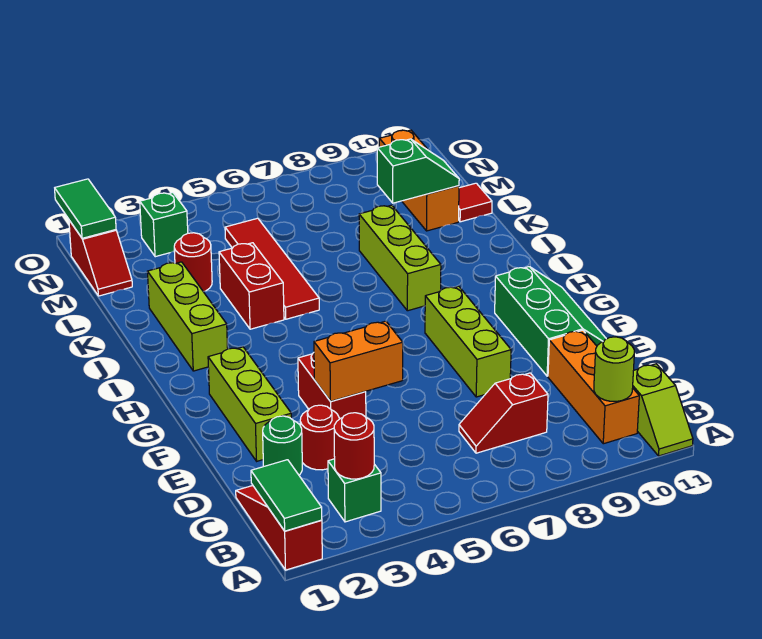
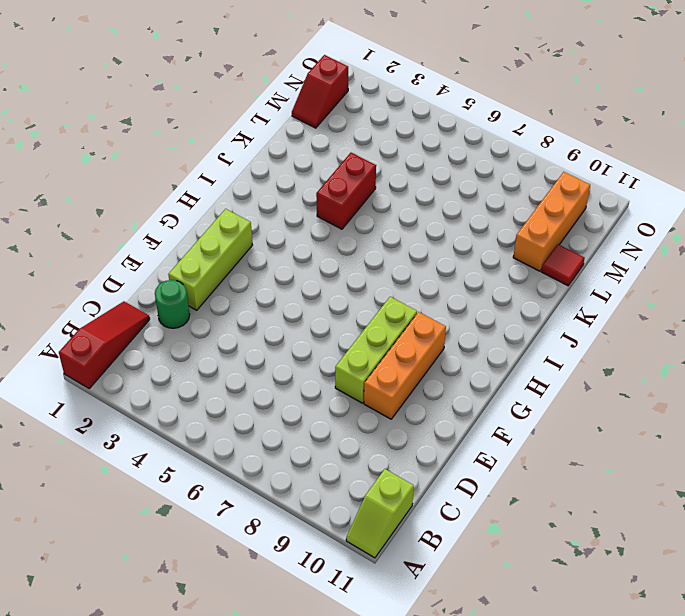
orange brick E9:G9 level 1 -> orange brick B10:D10 level 1
none -> green brick B3 level 1
none -> red slope C7:C8 level 1 top 8
none -> red round brick D3 level 1

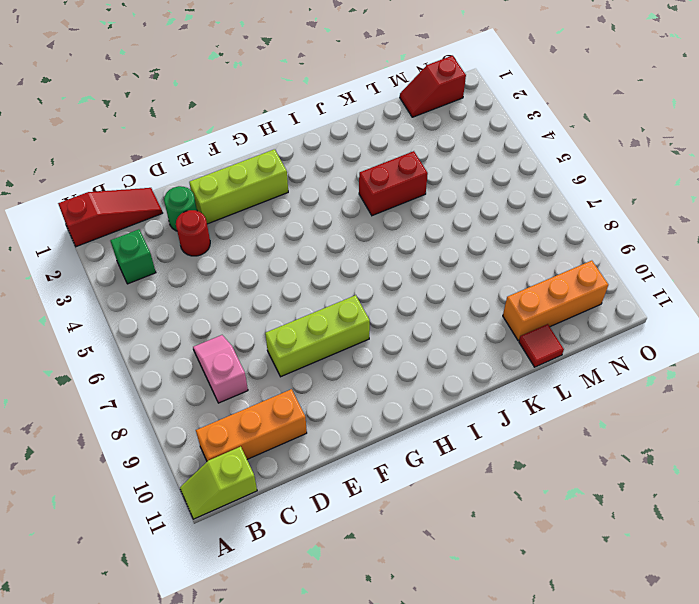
pink slope C7:C8 level 1 top 8 -> red slope C7:C8 level 1 top 8
none -> red brick E4:F4 level 1
none -> green slope E10:G11 level 1 top 10
none -> lime brick I2:K2 level 1

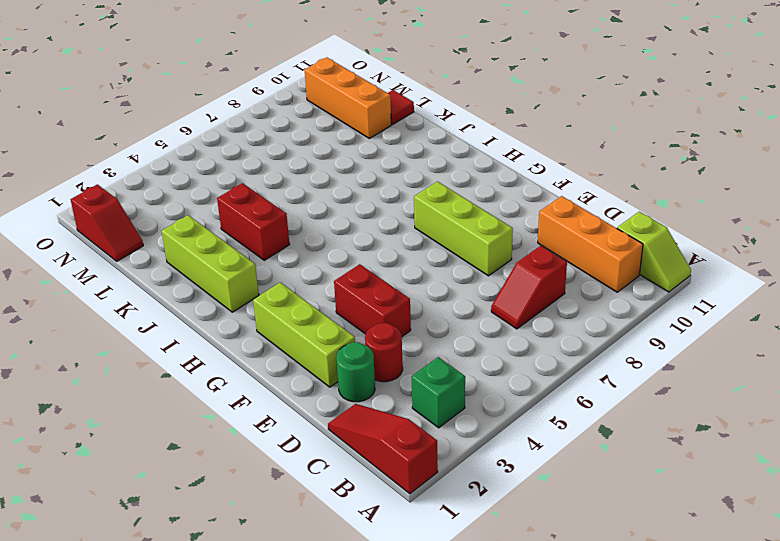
none -> green slope E10:G11 level 1 top 10
none -> lime brick I8:K8 level 1
none -> red tile J5:M5 level 1

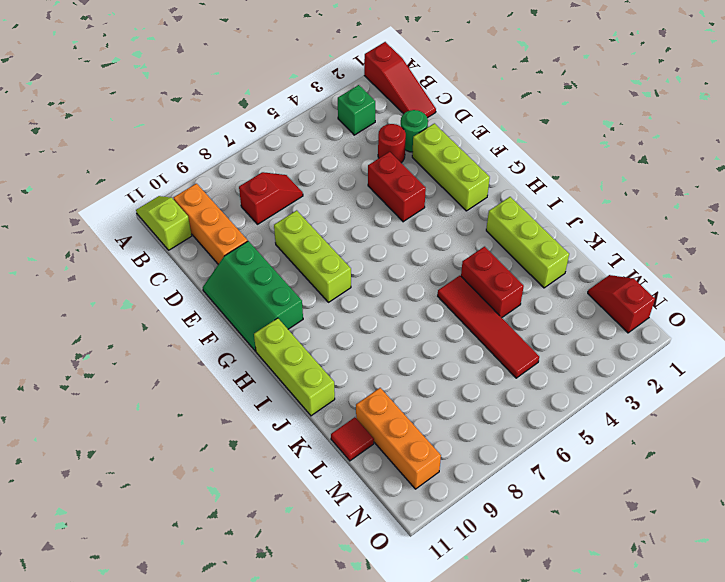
lime brick H11:J11 level 1 -> lime brick I8:K8 level 1
none -> red round brick L3 level 1
none -> green brick N3 level 1
none -> green tile A1:B1 level 2

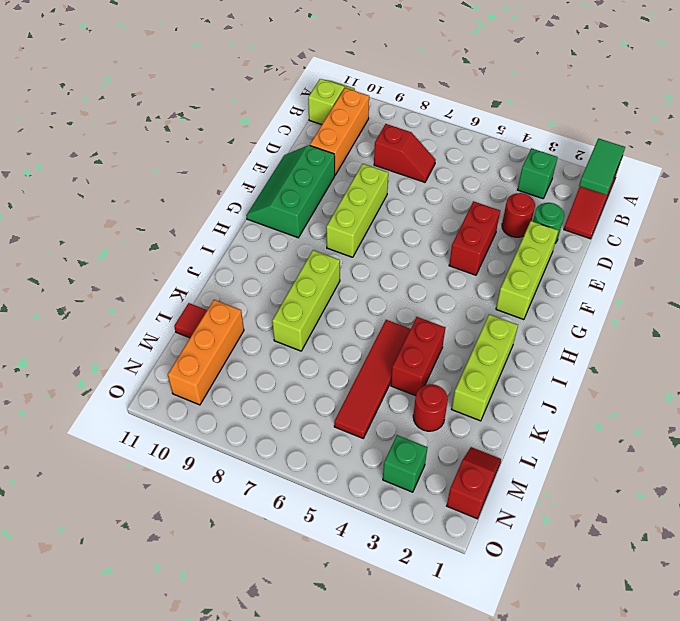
none -> red round brick B3 level 2
none -> lime round brick B10 level 2
none -> orange brick E4:E5 level 2

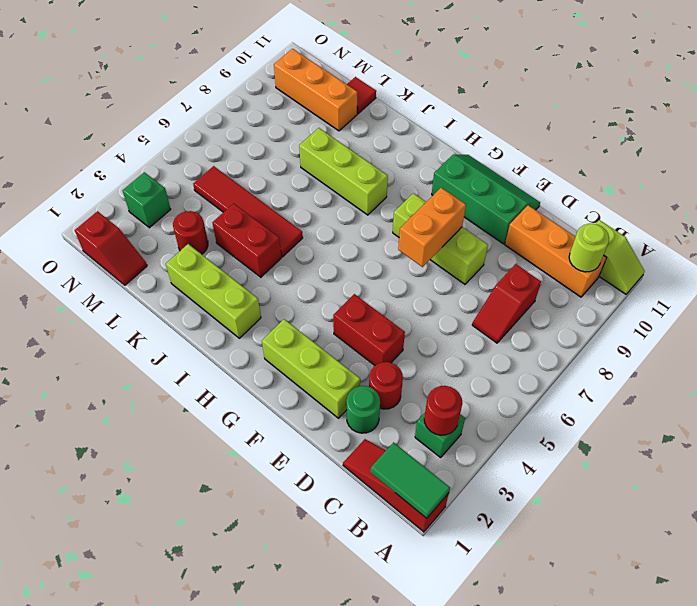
orange brick F7:F8 level 2 -> orange brick E4:E5 level 2
none -> green slope L9:L10 level 2 top 9
none -> green tile N1:O1 level 2

